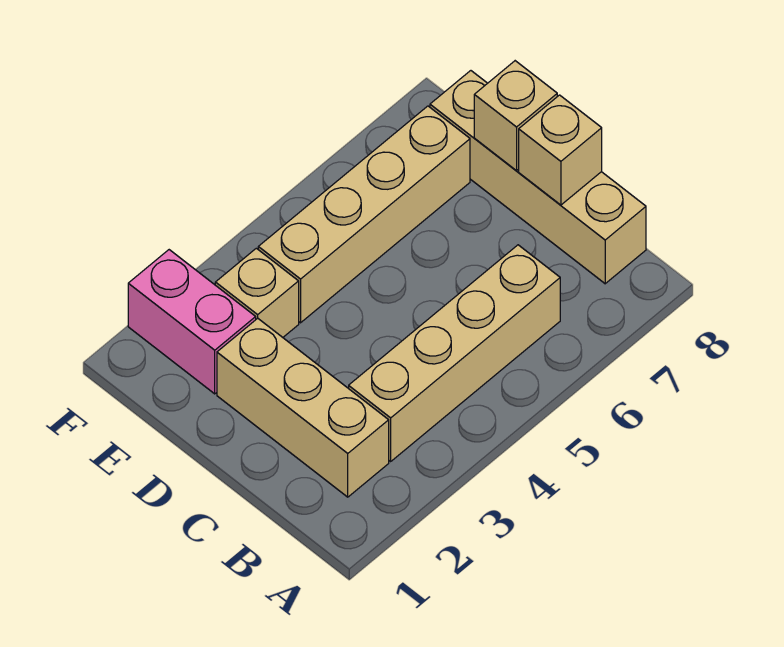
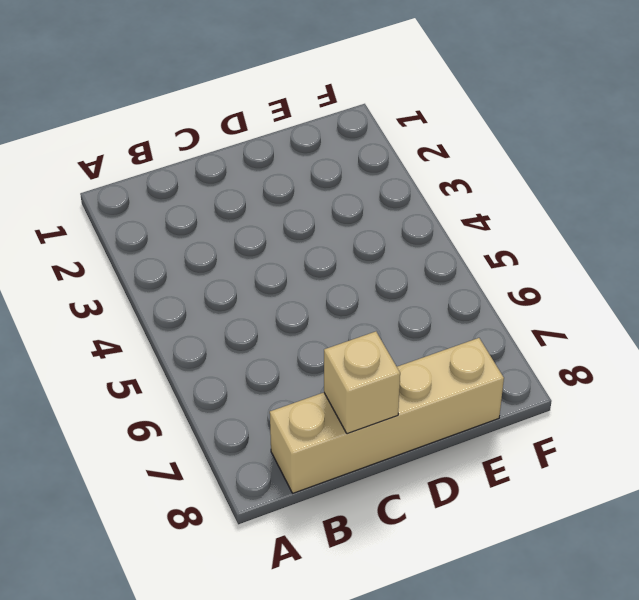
none -> tan brick B2:D2 level 1
none -> tan brick B3:B6 level 1

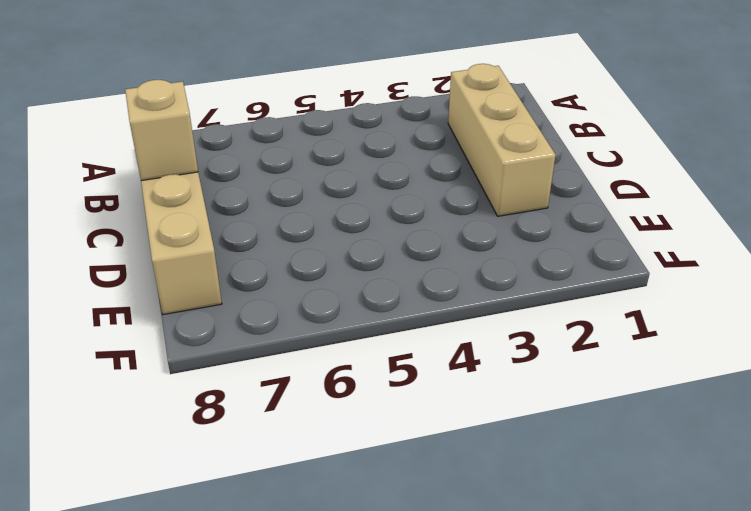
none -> tan brick B3:B6 level 1
none -> pink brick E2:F2 level 1

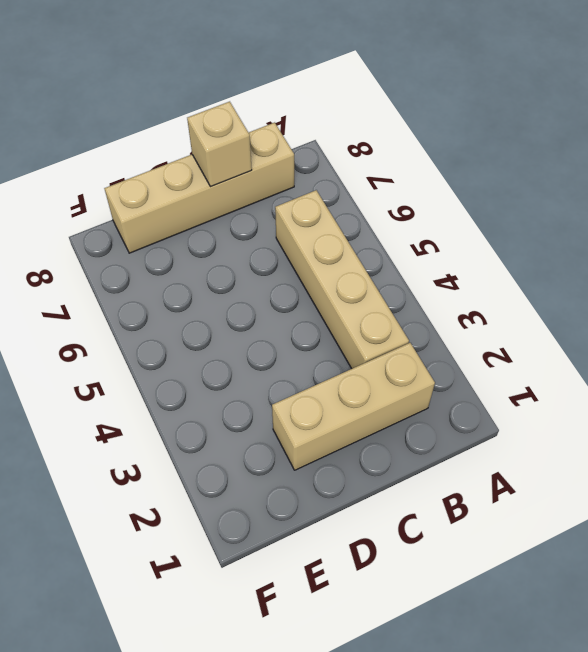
none -> pink brick E2:F2 level 1
none -> tan brick E3 level 1

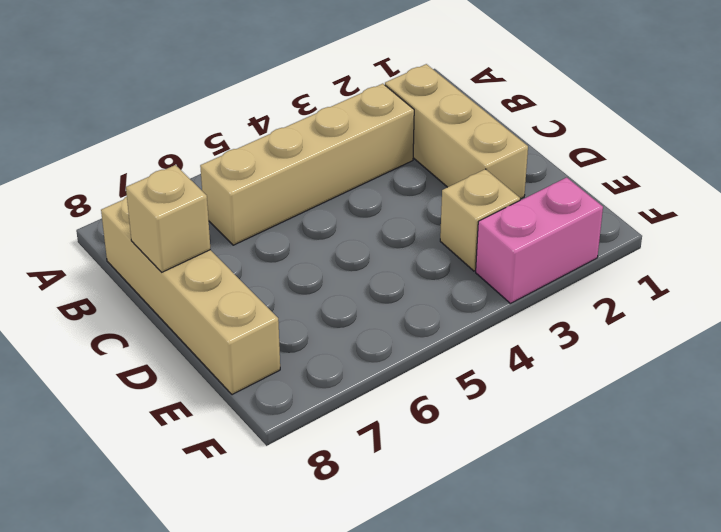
pink brick F2:F3 level 1 -> pink brick E2:F2 level 1
none -> tan brick E4:E7 level 1
none -> tan brick D8 level 2

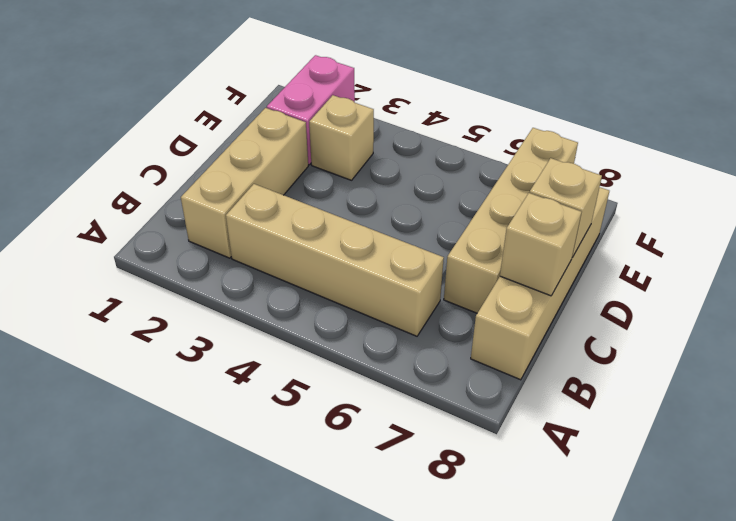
tan brick C7:F7 level 1 -> tan brick E4:E7 level 1

